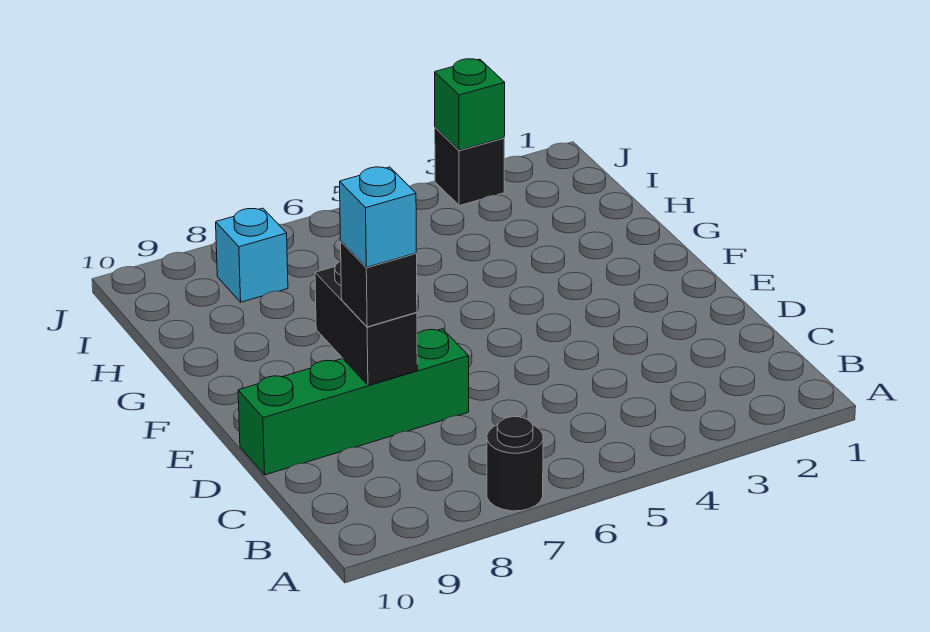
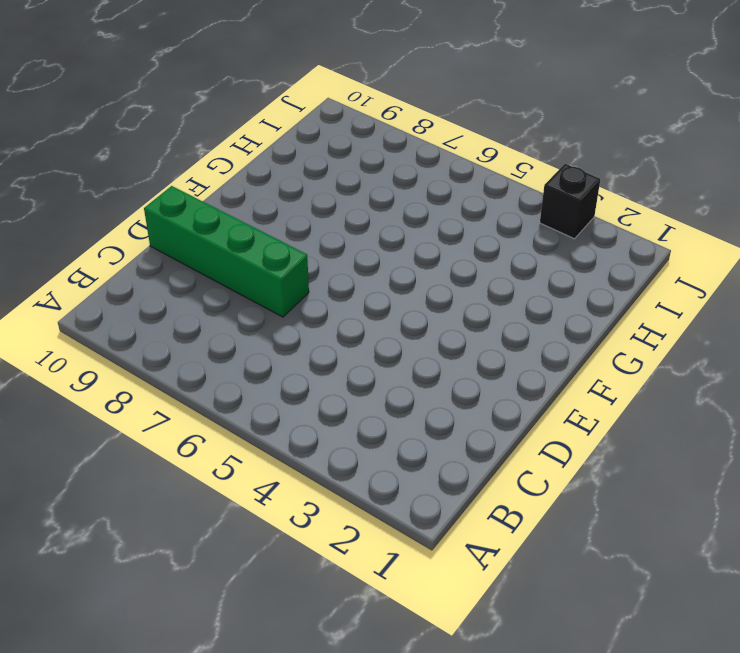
none -> black round brick A7 level 1
none -> cyan brick I8 level 1

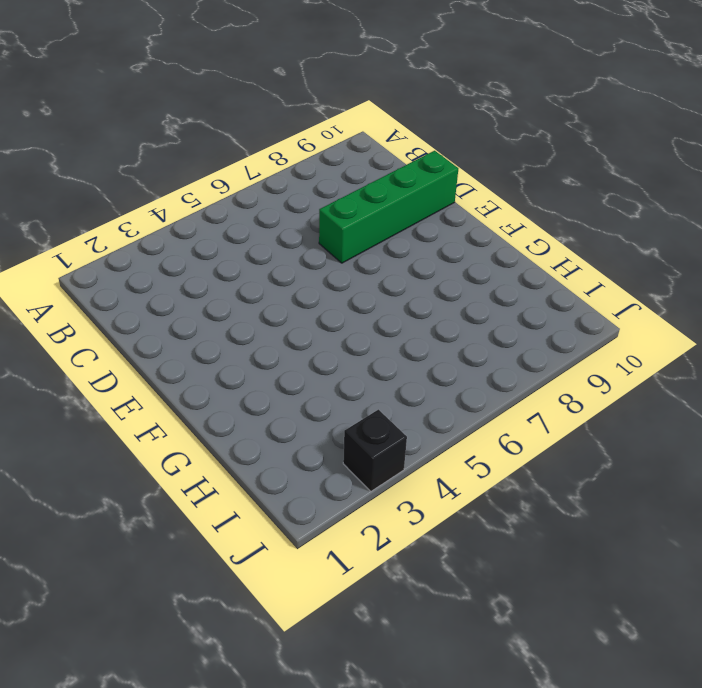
none -> black round brick A7 level 1
none -> cyan brick I8 level 1

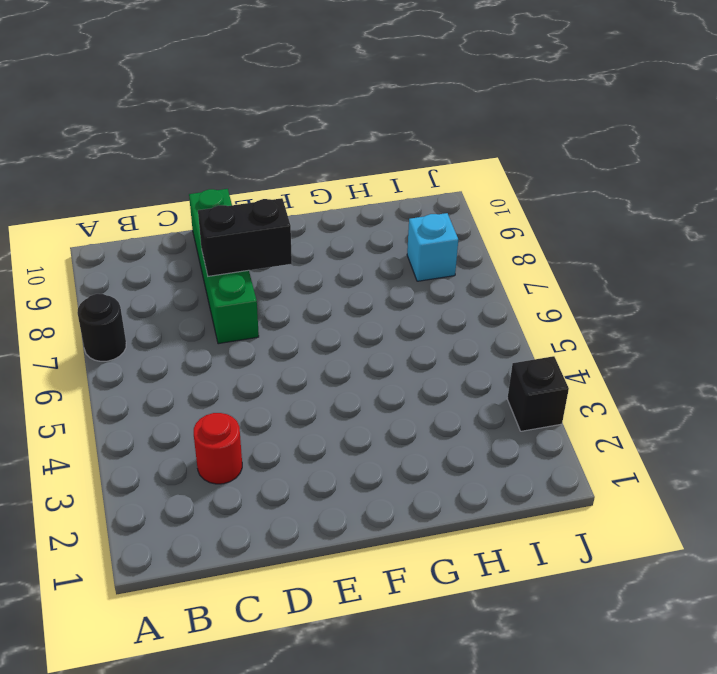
red round brick C3 level 1 -> none
none -> green brick J3 level 2
none -> black brick D8 level 3

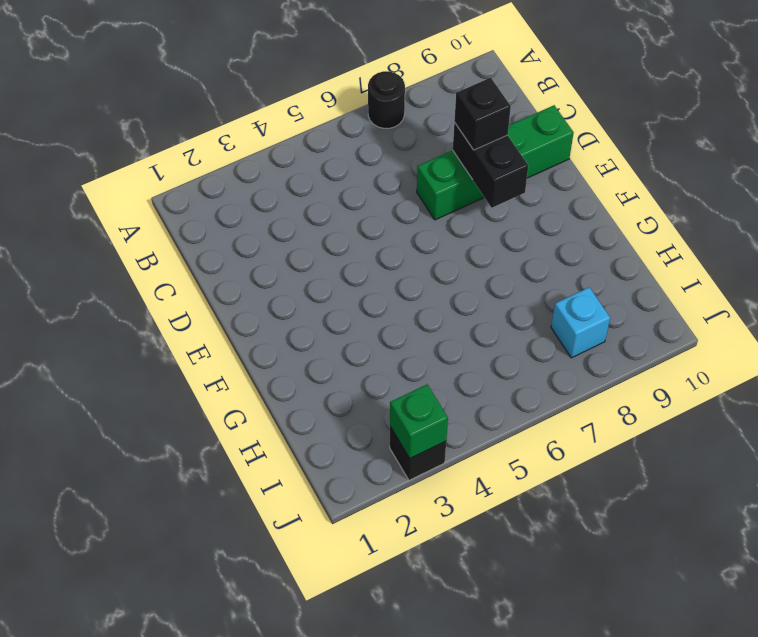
none -> cyan brick D8 level 4

